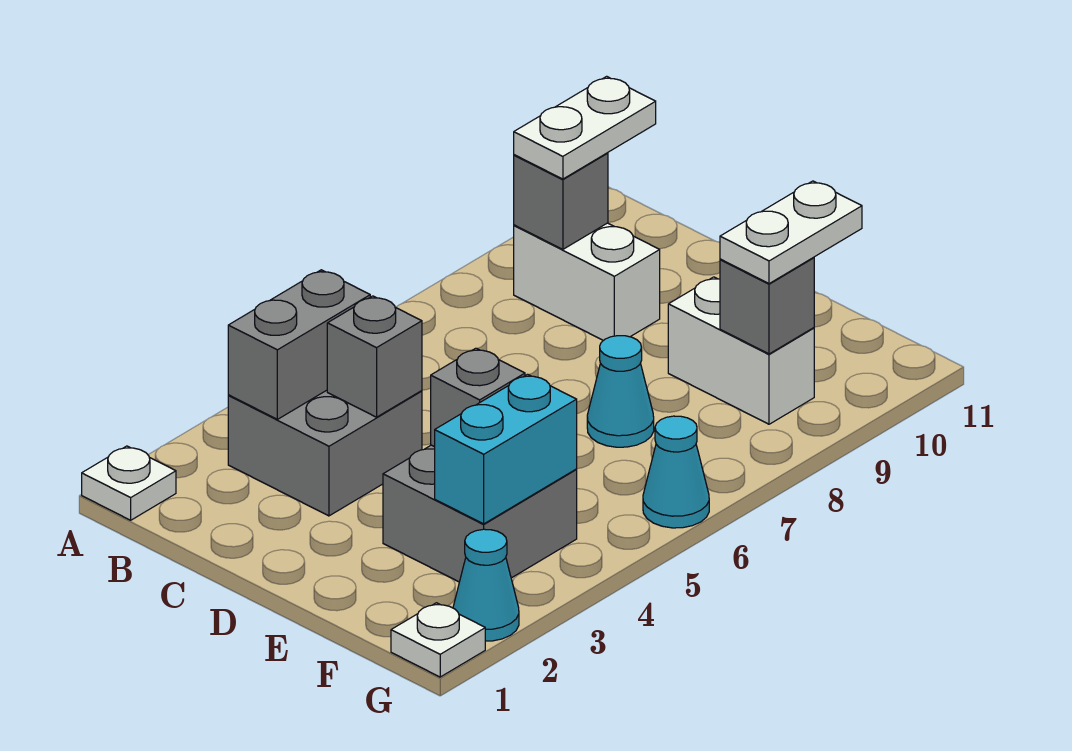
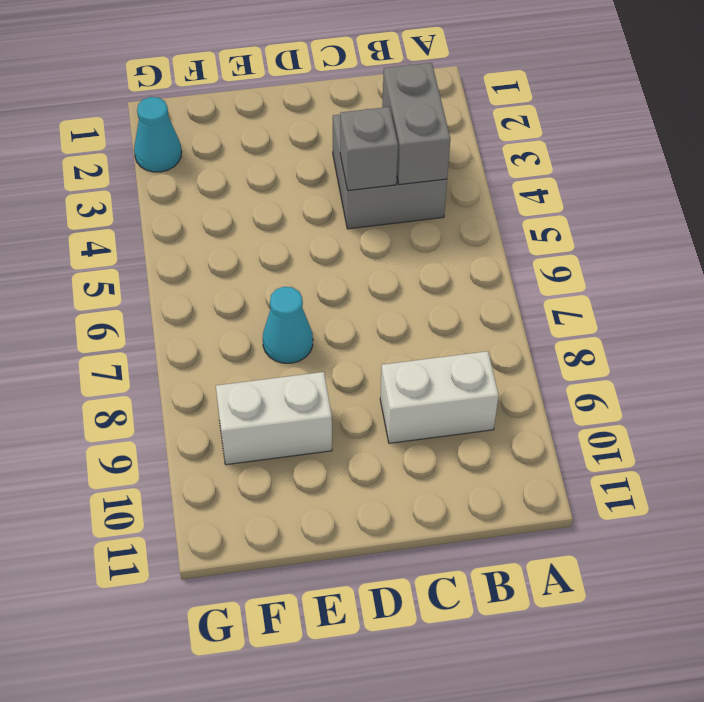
none -> white plate A1 level 1
none -> grey brick E3:F4 level 1
none -> white plate G1 level 1

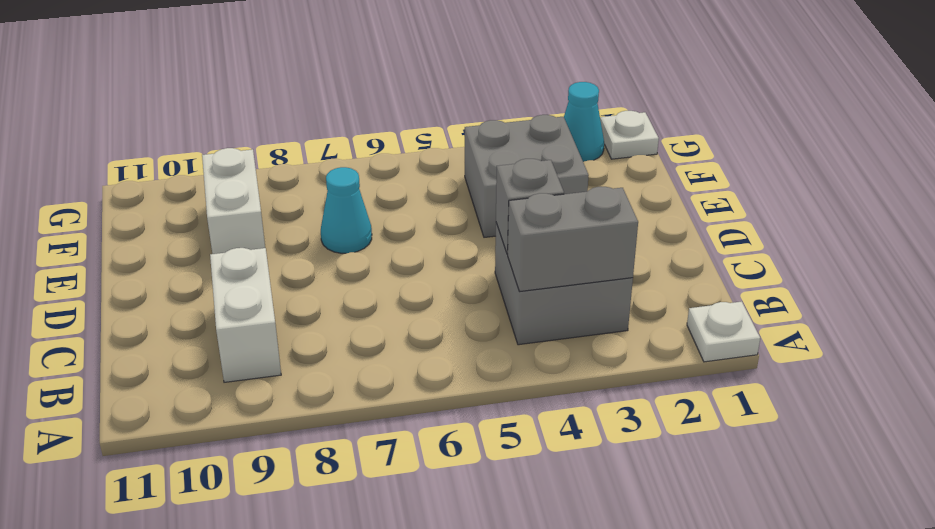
none -> cyan cone G6 level 1
none -> grey brick B9 level 2
none -> grey brick E4 level 2

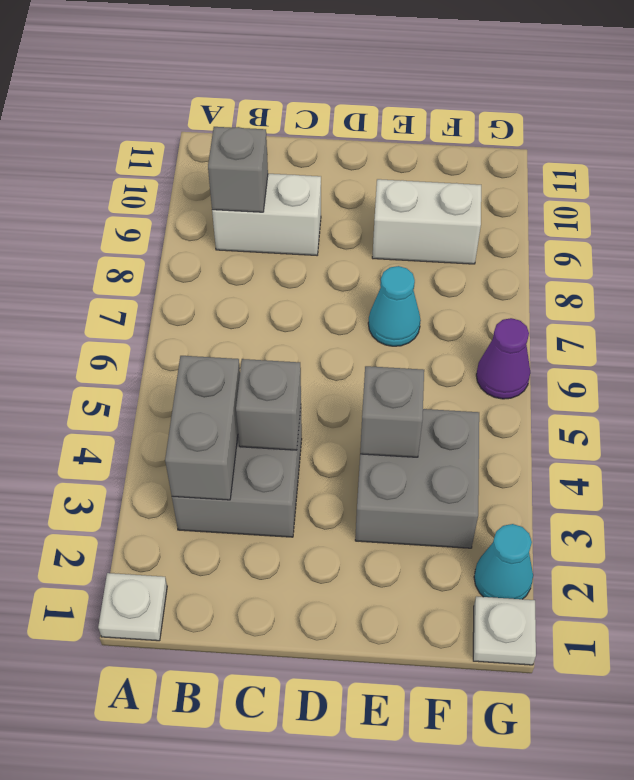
purple cone G6 level 1 -> cyan cone G6 level 1
none -> cyan brick F3:F4 level 2
none -> grey brick F9 level 2
none -> white plate B9:B10 level 3

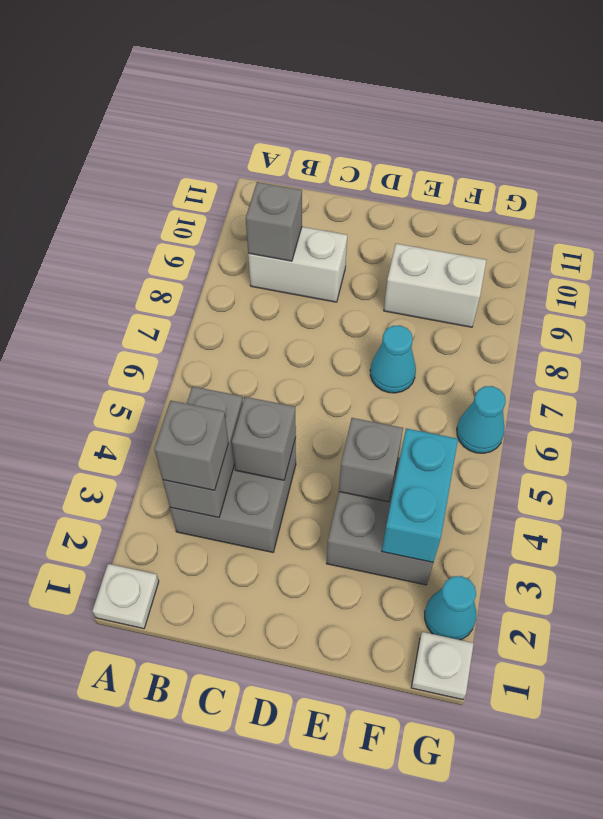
grey brick B3 level 3 -> grey brick F9 level 2
none -> white plate B9:B10 level 3
none -> white plate F9:F10 level 3

